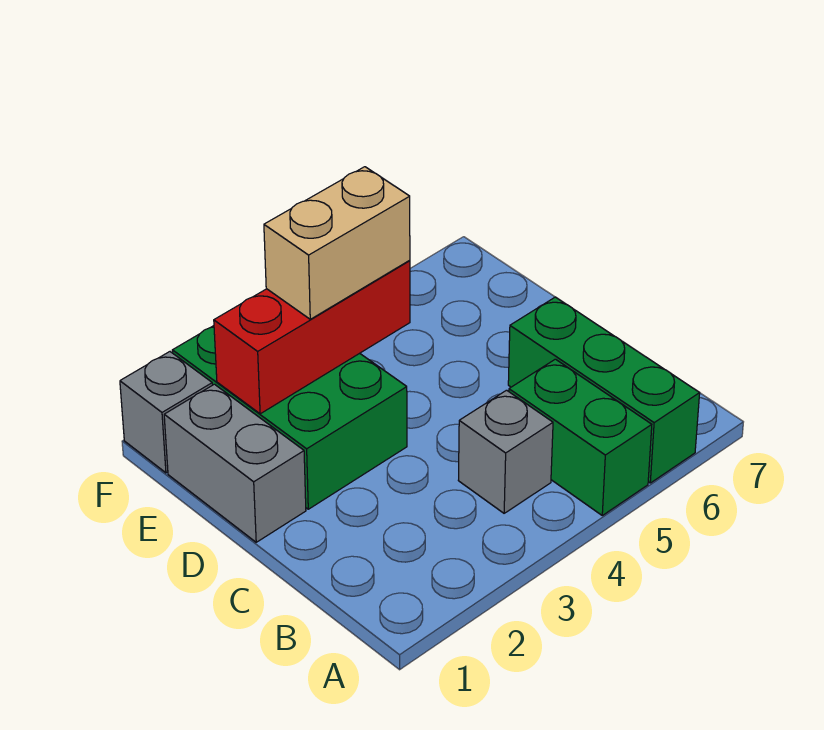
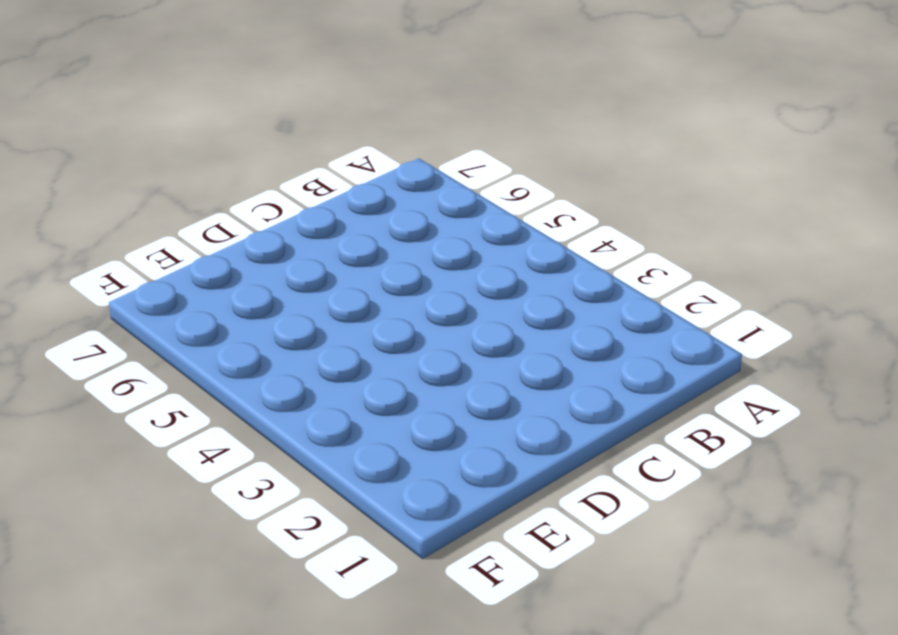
none -> green brick A5:B5 level 1
none -> green brick A6:C6 level 1

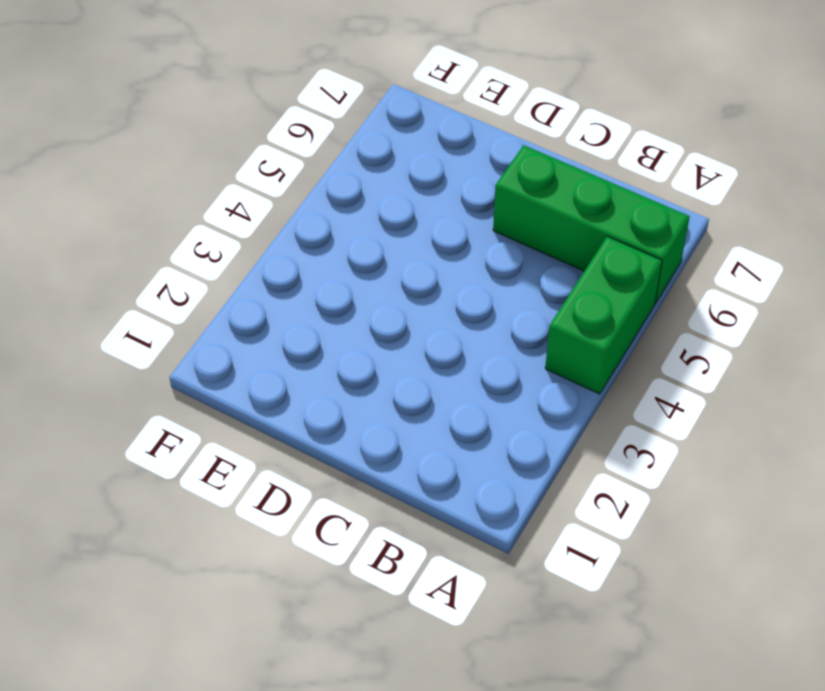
green brick A4:A5 level 1 -> green brick A5:B5 level 1
none -> grey brick B4 level 1
none -> grey brick D1:E1 level 1

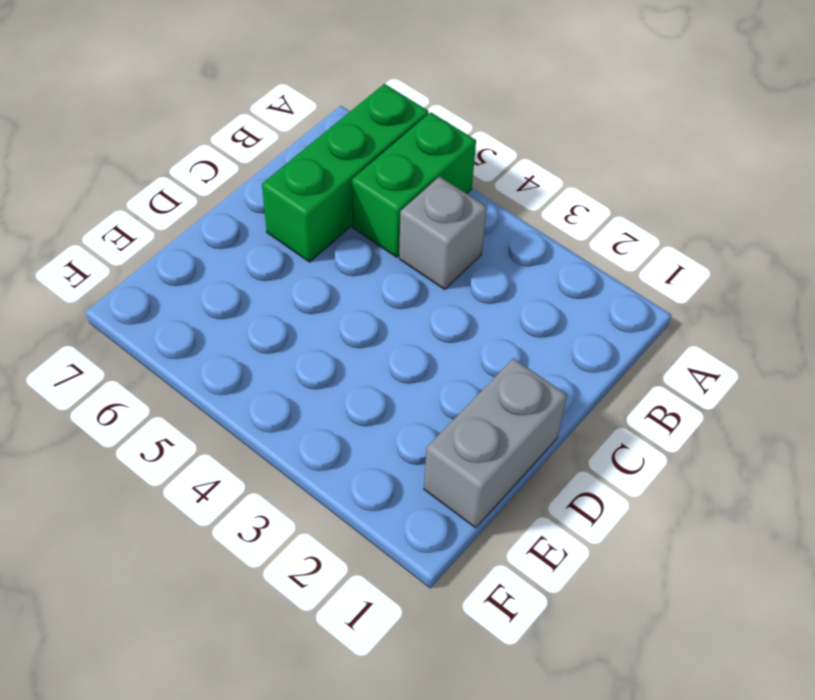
none -> green brick D2:F3 level 1
none -> grey brick F1 level 1

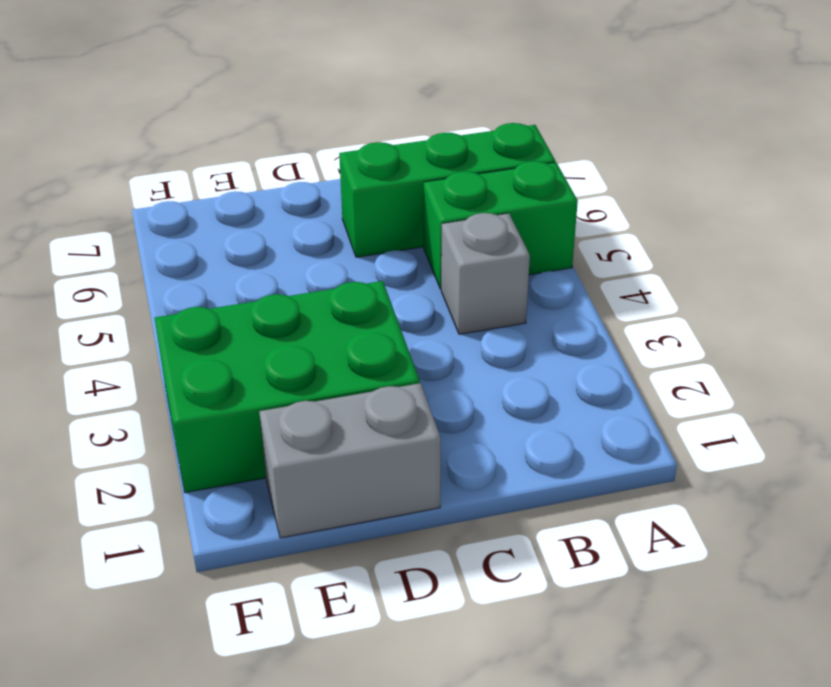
none -> grey brick F1 level 1
none -> red brick E2:E4 level 2

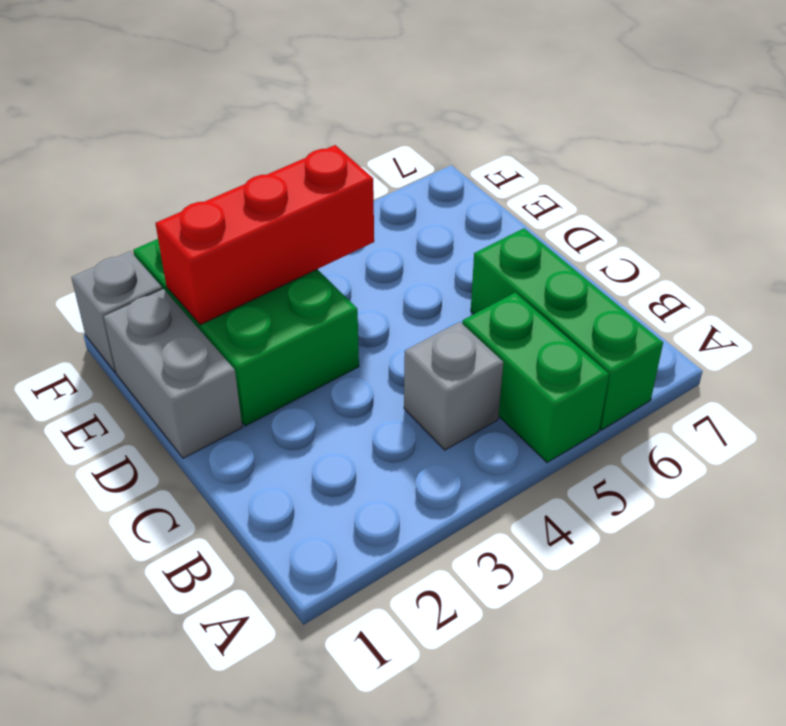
none -> tan brick E3:E4 level 3

